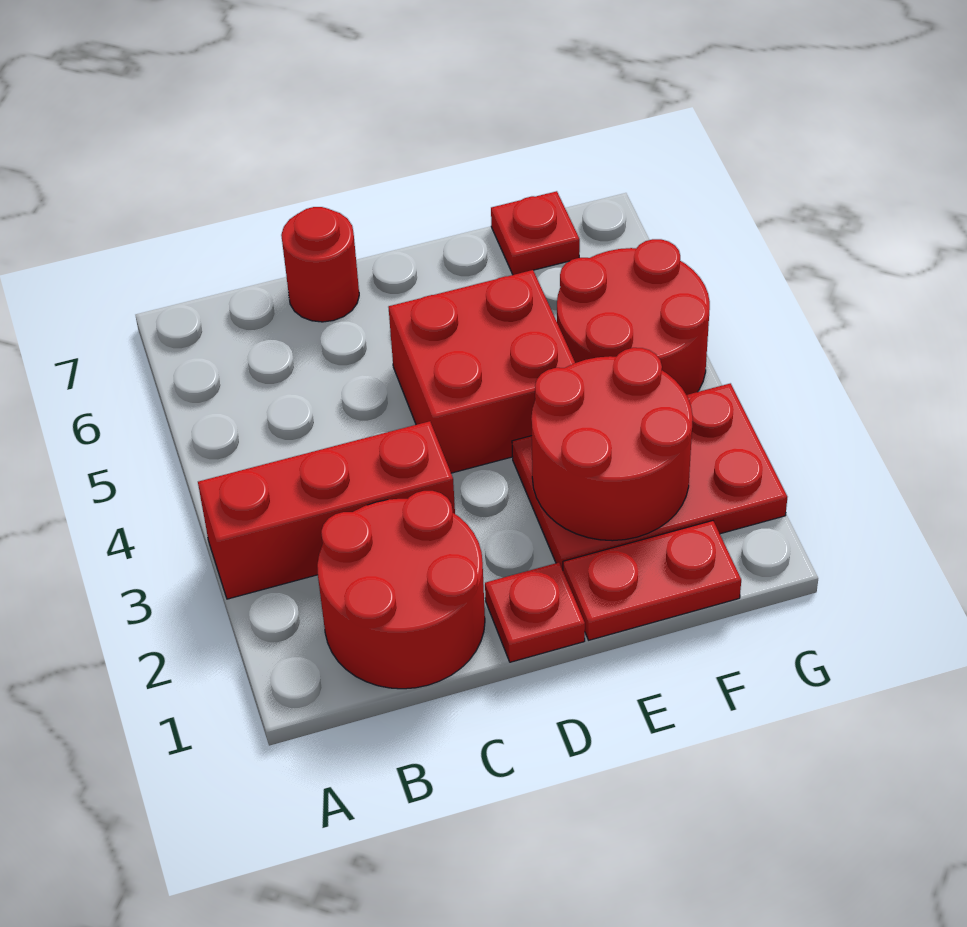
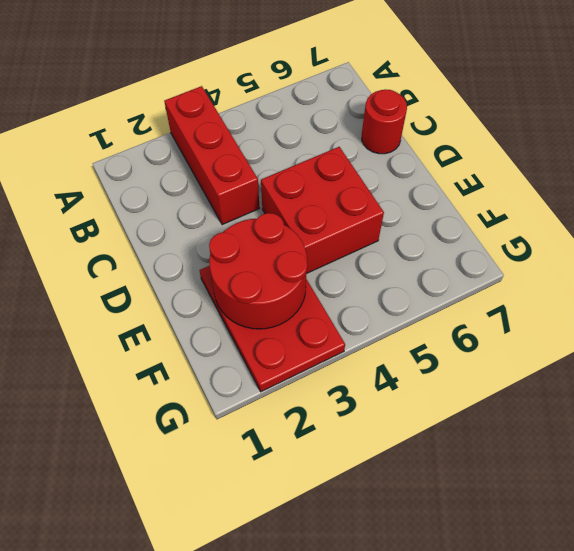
none -> red round brick B1:C2 level 1
none -> red plate D1 level 1

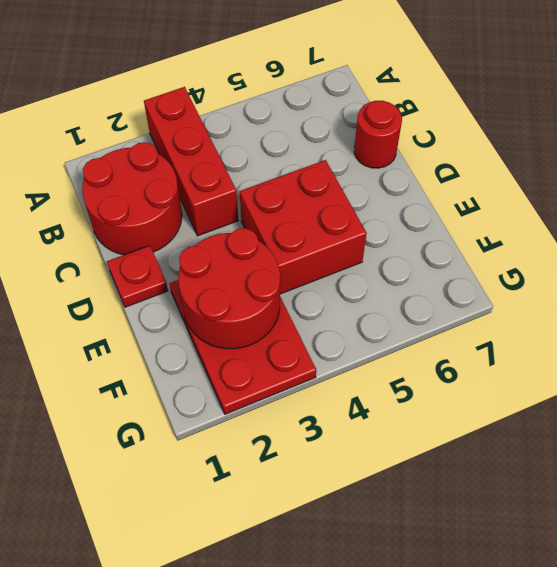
none -> red plate E1:F1 level 1
none -> red round brick F4:G5 level 1

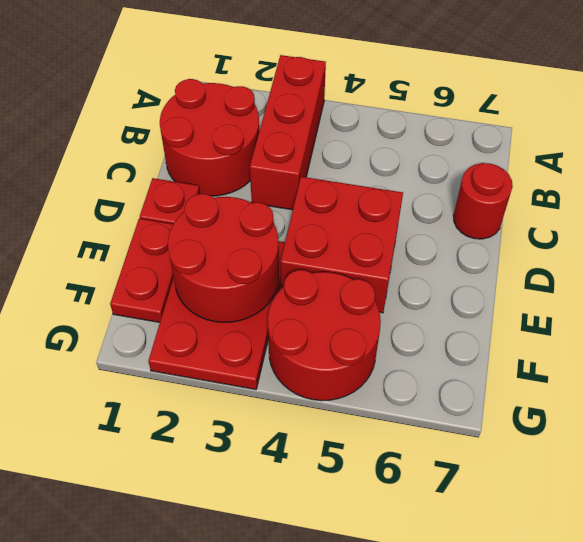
none -> red plate F7 level 1

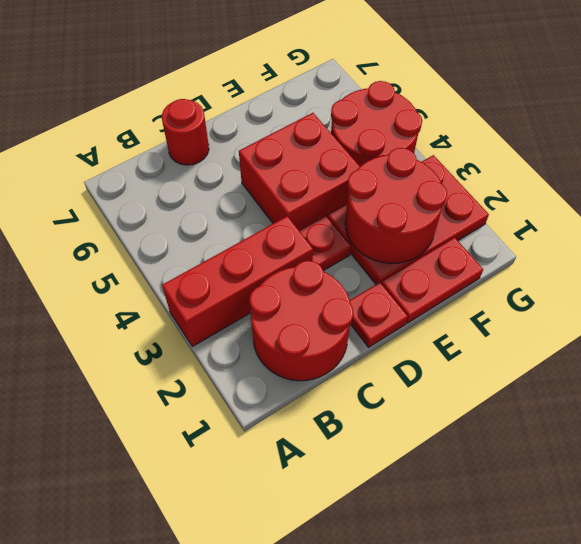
red plate D3 level 1 -> red plate F7 level 1

